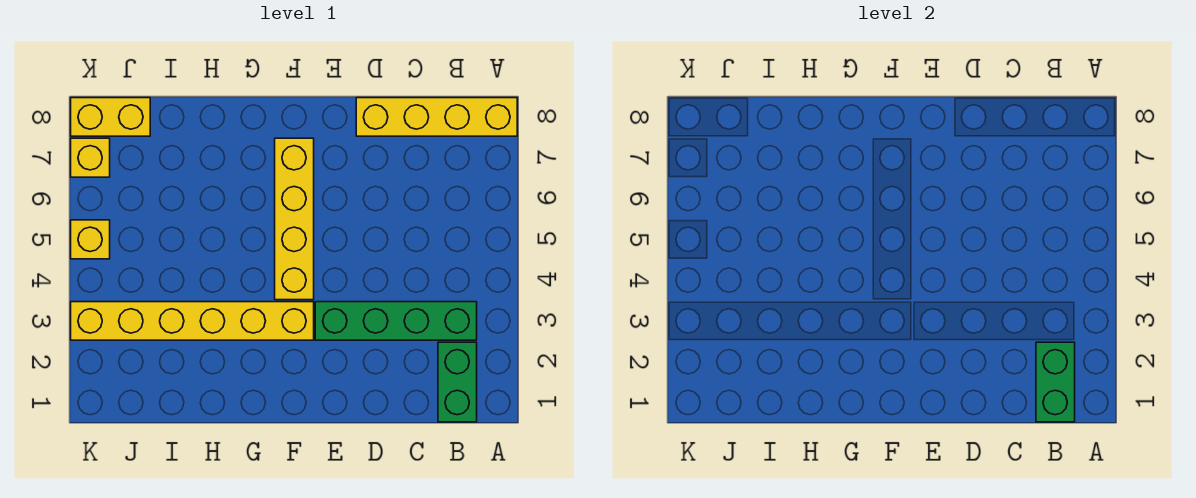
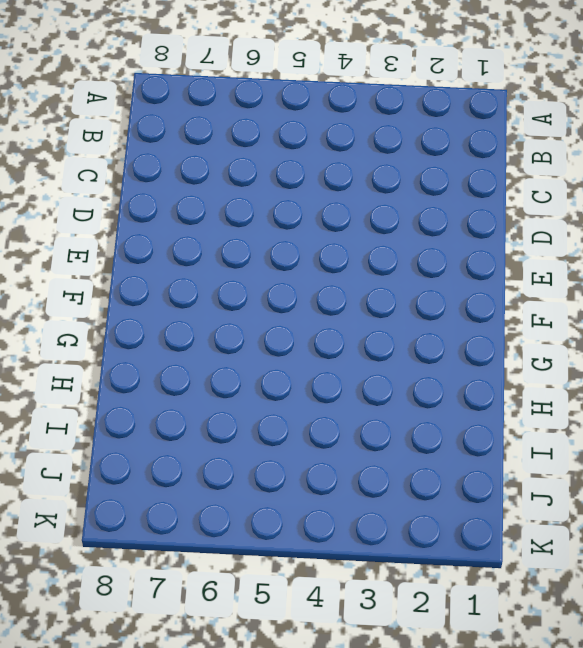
none -> yellow brick A8:D8 level 1
none -> green brick B1:B2 level 1

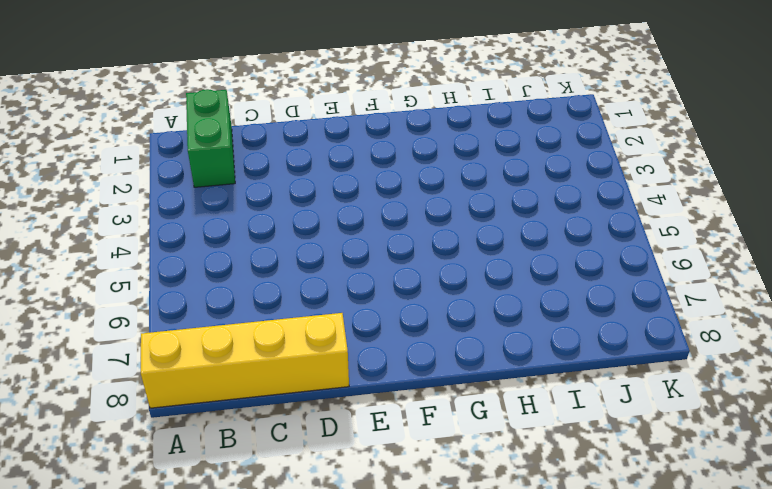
none -> green brick B3:E3 level 1
none -> yellow brick F3:K3 level 1

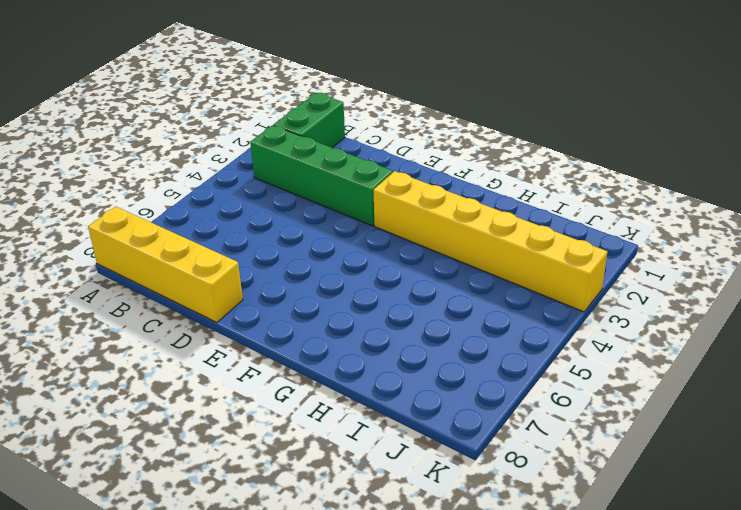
none -> yellow brick F4:F7 level 1
none -> yellow brick J8:K8 level 1

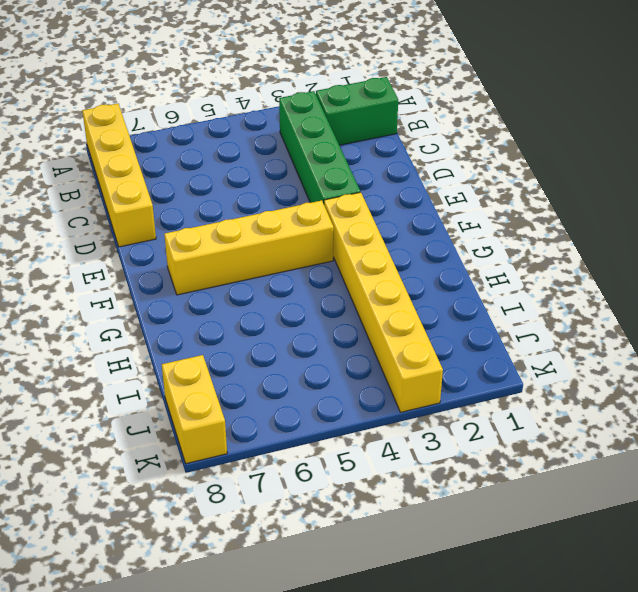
none -> yellow brick K5 level 1
none -> yellow brick K7 level 1

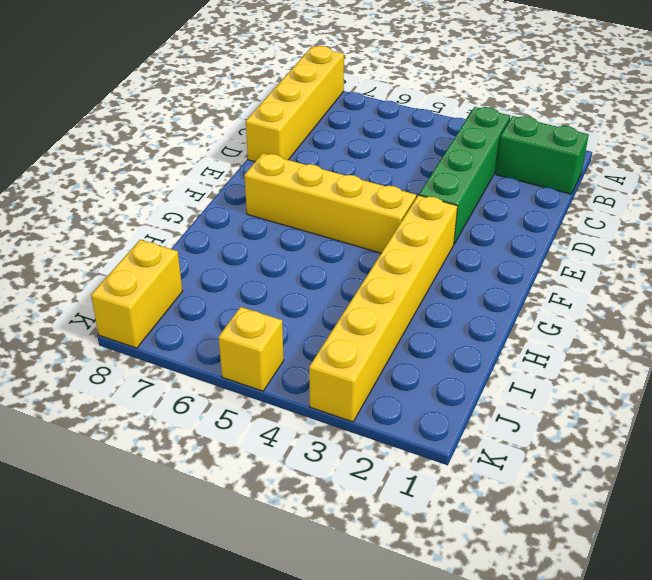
none -> yellow brick K7 level 1
none -> green brick B1:B2 level 2

